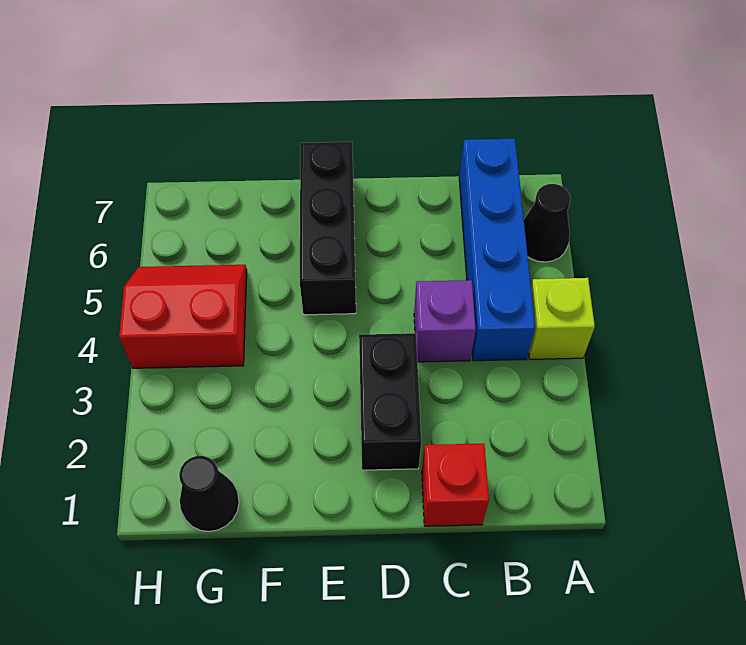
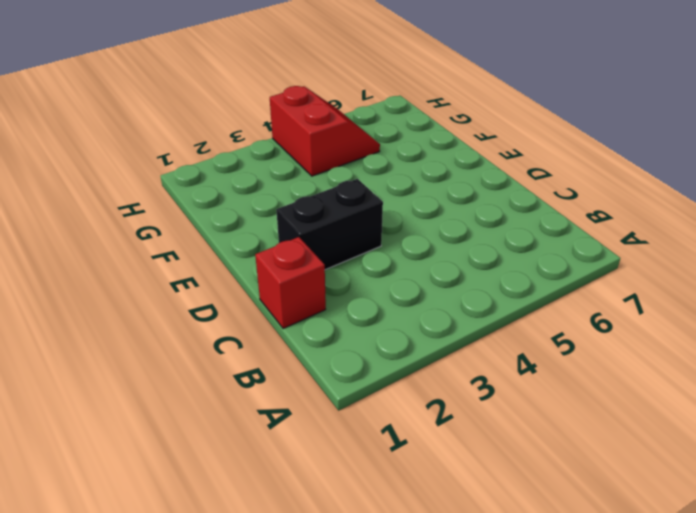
none -> lime brick A4 level 1
none -> black cone A6 level 1

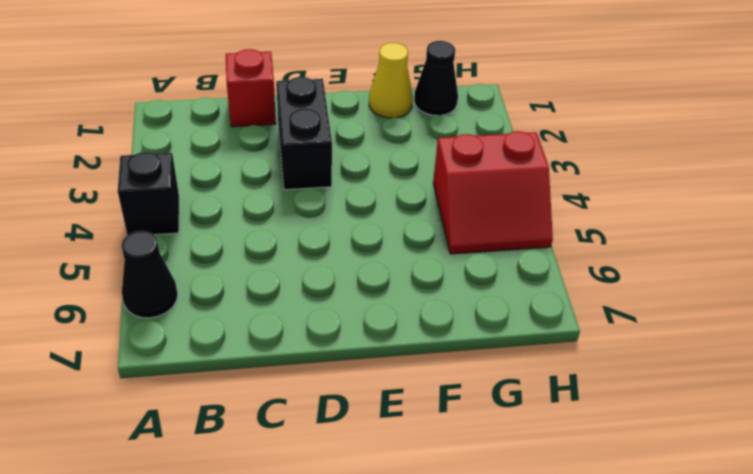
black brick A4 level 1 -> lime brick A4 level 1
yellow cone F1 level 1 -> none
none -> blue brick B4:B7 level 1
none -> purple brick C4 level 1

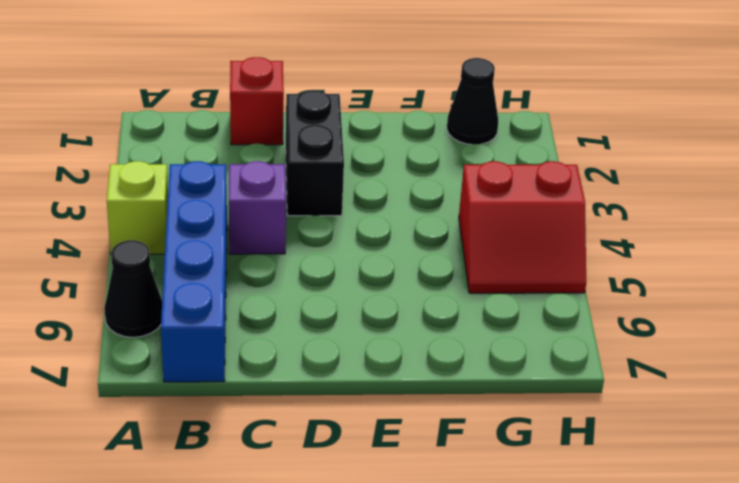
none -> black brick E5:E7 level 1

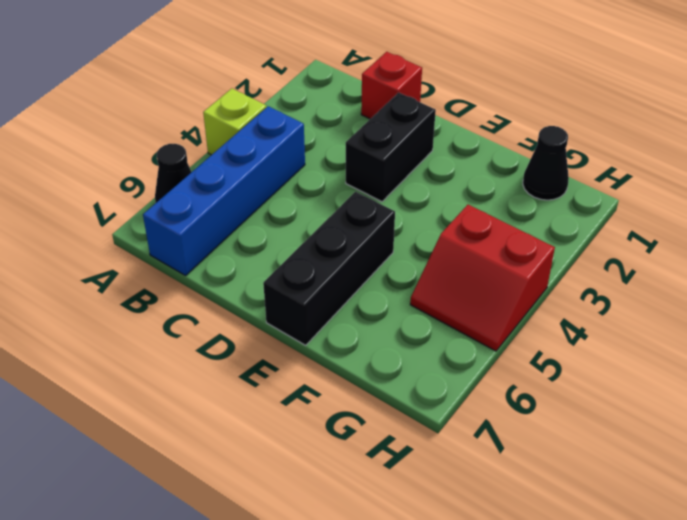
none -> purple brick C4 level 1

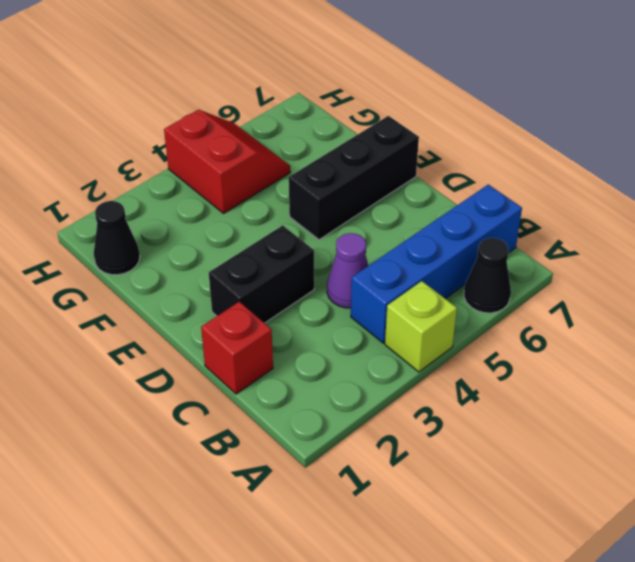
purple cone C4 level 1 -> purple brick C4 level 1

